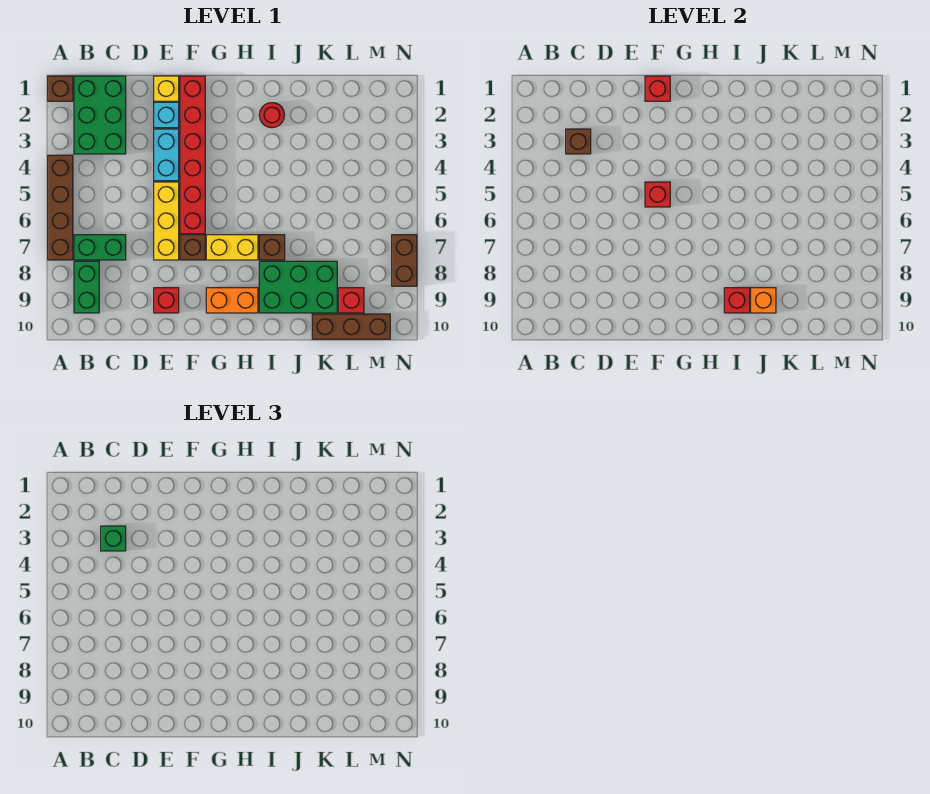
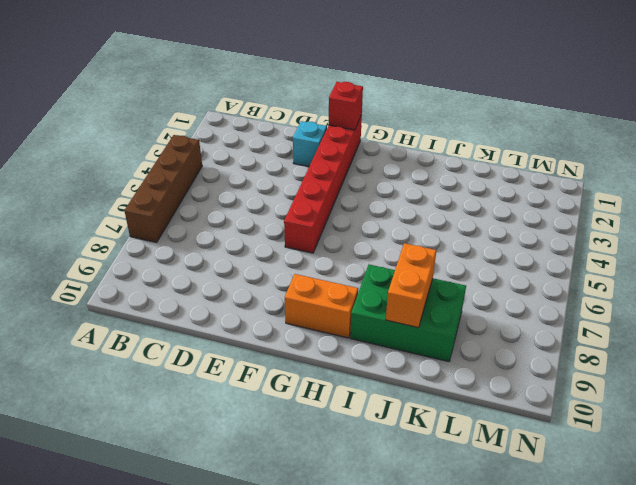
orange brick J8:J9 level 2 -> orange brick J9 level 2
none -> brown brick A1 level 1
none -> green brick B1:C3 level 1
none -> green brick B7:C7 level 1

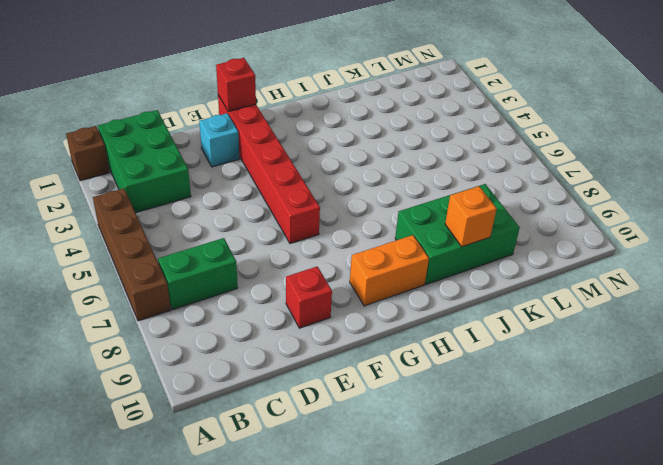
none -> green brick B8:B9 level 1
none -> yellow brick E1 level 1
none -> cyan brick E3:E4 level 1

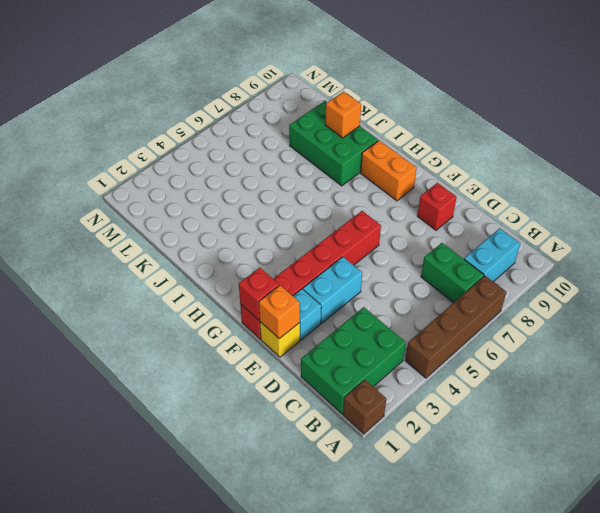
cyan brick B8:B9 level 1 -> green brick B8:B9 level 1
orange brick E1 level 2 -> none
none -> yellow brick E5:E7 level 1
none -> brown brick F7 level 1
none -> yellow brick G7:H7 level 1

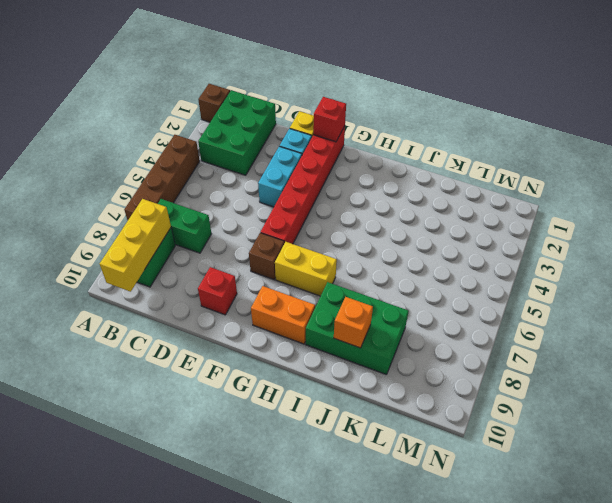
yellow brick B8:B10 level 2 -> yellow brick E5:E7 level 1
none -> red round brick I2 level 1
none -> brown brick I7 level 1
none -> brown brick K10:M10 level 1

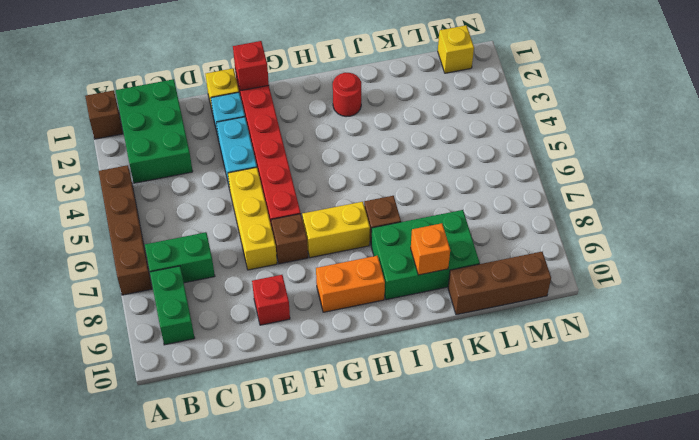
yellow brick M1 level 1 -> none
none -> red brick L9 level 1
none -> brown brick N7:N8 level 1
none -> brown brick C3 level 2

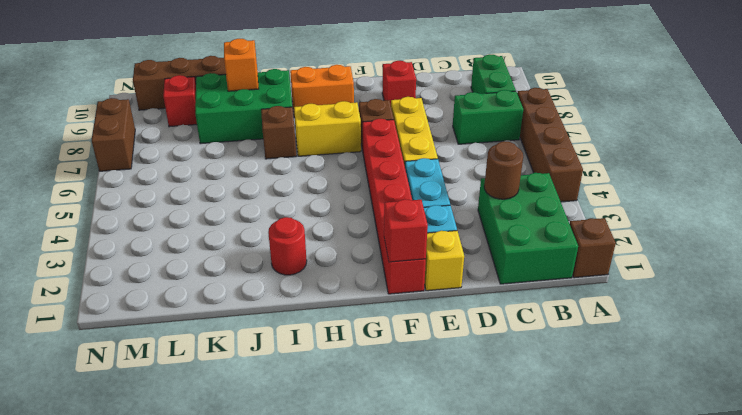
brown round brick C3 level 2 -> brown brick C3 level 2
none -> red brick F5 level 2
none -> red brick I9 level 2
none -> green brick C3 level 3

